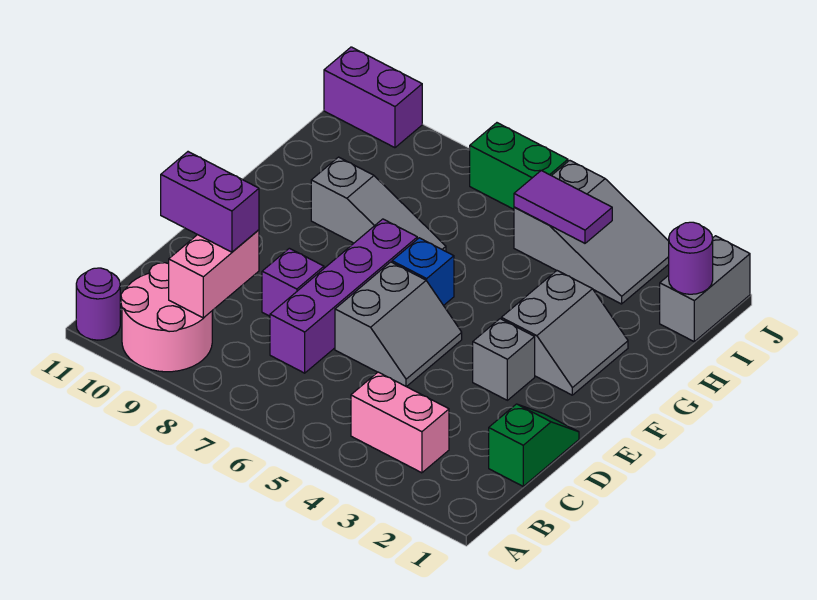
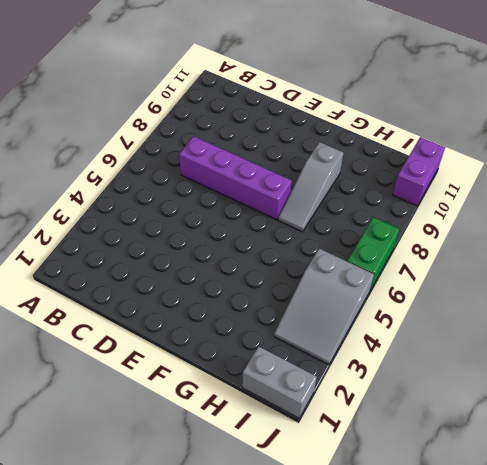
none -> pink round brick A9:B10 level 1
none -> purple round brick A11 level 1
none -> pink brick B3:B4 level 1

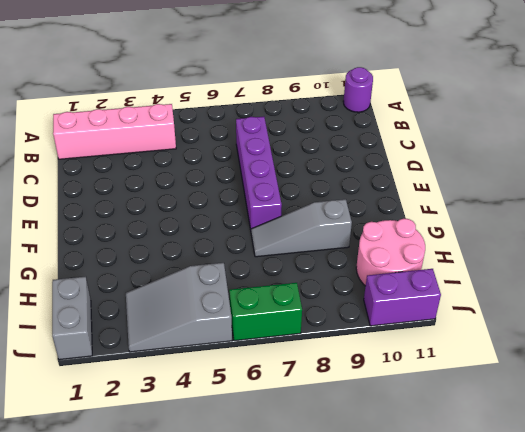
pink brick B1:B4 level 1 -> pink brick B3:B4 level 1
pink round brick H10:I11 level 1 -> pink round brick A9:B10 level 1
none -> green slope C1:D1 level 1 top C
none -> grey slope D5:E6 level 1 top 6
none -> purple brick D8 level 1

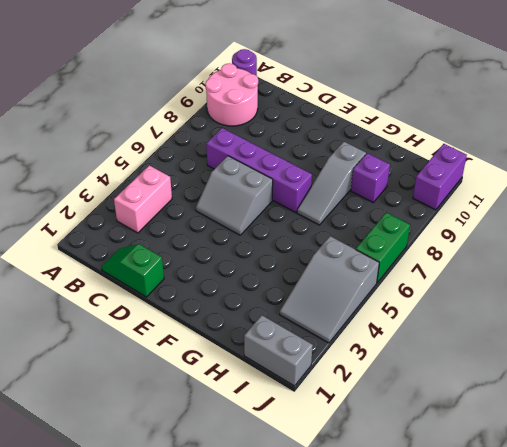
green slope C1:D1 level 1 top D -> green slope C1:D1 level 1 top C
purple brick H9 level 1 -> purple brick D8 level 1
none -> grey brick E3 level 1
none -> grey slope F2:G3 level 1 top 3
none -> blue brick F6 level 1

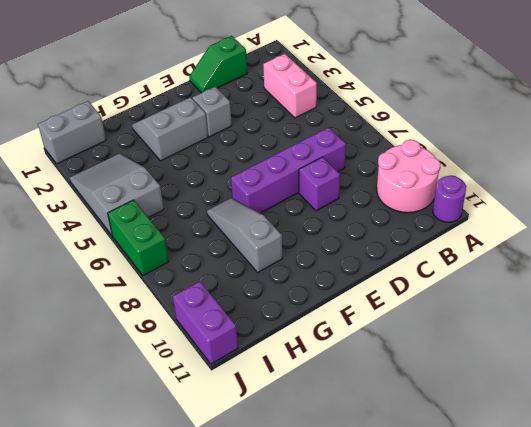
none -> grey slope D5:E6 level 1 top 6
none -> blue brick F6 level 1
none -> pink brick B9:C9 level 2

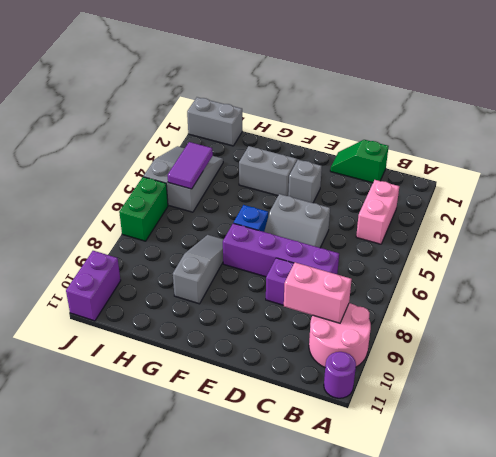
grey slope D5:E6 level 1 top 5 -> grey slope D5:E6 level 1 top 6
none -> purple round brick I1 level 2
none -> purple brick C9:C10 level 3

